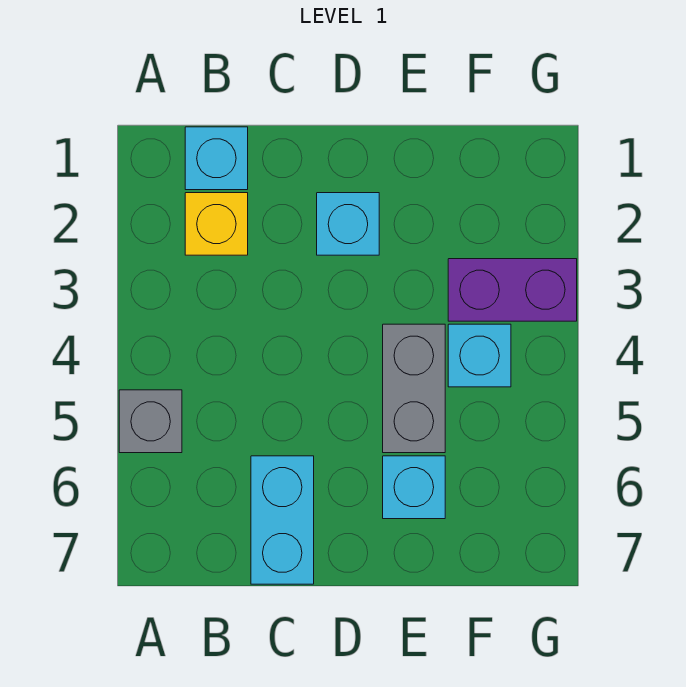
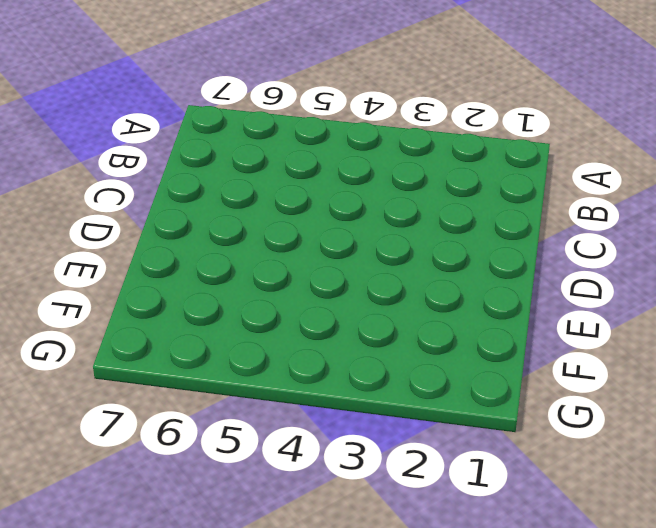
none -> grey brick A5 level 1
none -> cyan brick B1 level 1

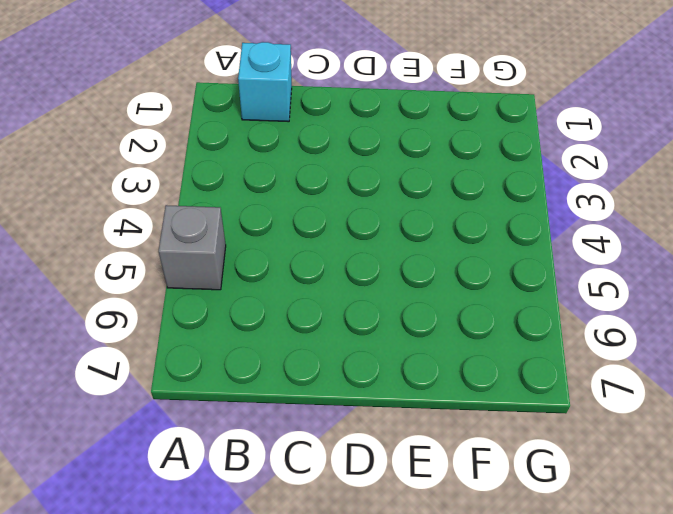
none -> yellow brick B2 level 1
none -> cyan brick C6:C7 level 1

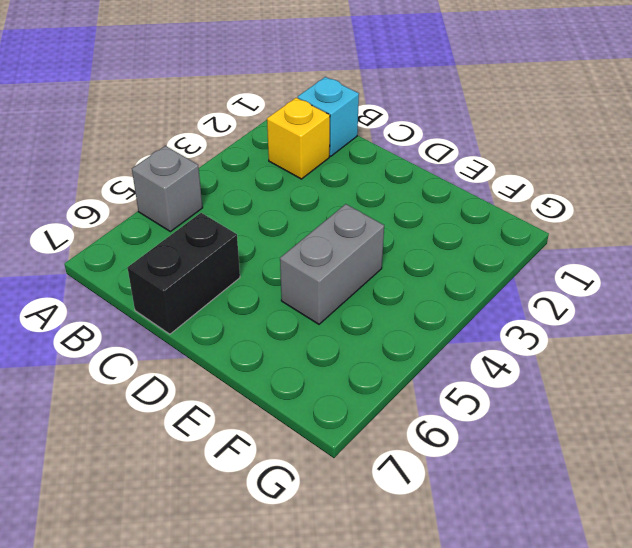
black brick C6:C7 level 1 -> cyan brick C6:C7 level 1
none -> cyan brick D2 level 1
none -> cyan brick E6 level 1

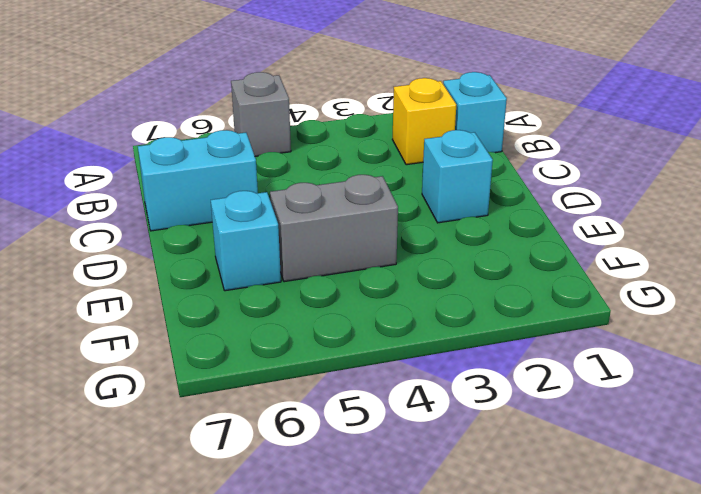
none -> purple brick F3:G3 level 1
none -> cyan brick F4 level 1

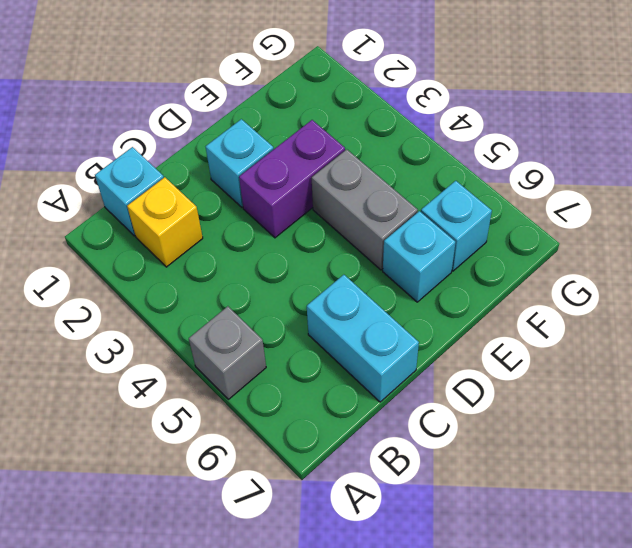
purple brick D3:E3 level 1 -> purple brick F3:G3 level 1
cyan brick F6 level 1 -> cyan brick F4 level 1

